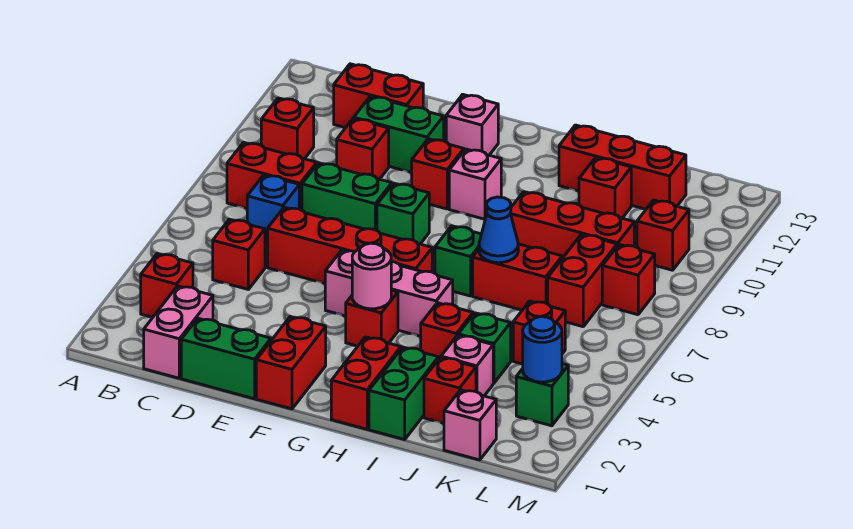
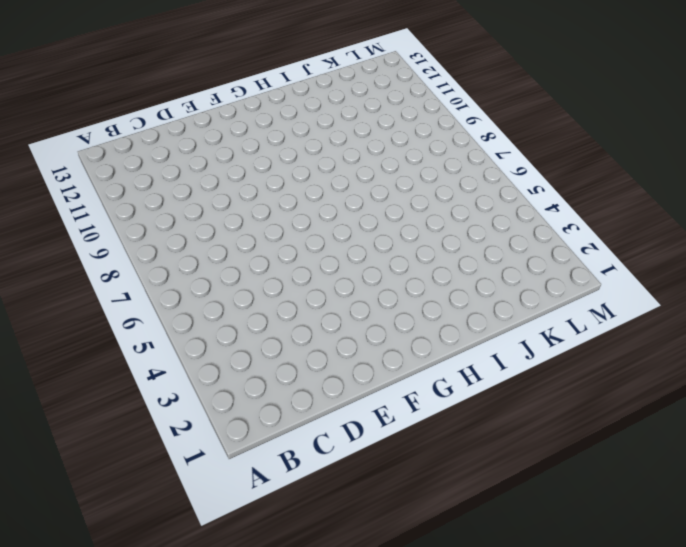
none -> red brick B3 level 1
none -> red brick B8:C8 level 1
none -> red brick B10 level 1
none -> pink brick C1:C2 level 1

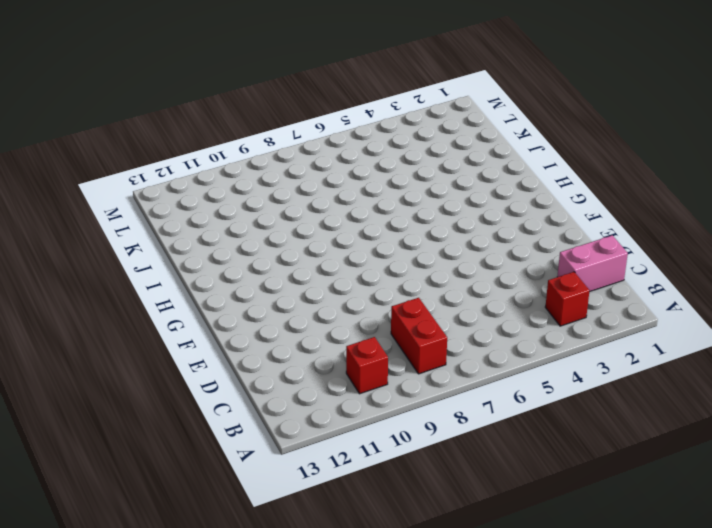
none -> red brick C5 level 1
none -> blue brick C7 level 1
none -> red brick C12:D12 level 1
none -> green brick D1:E1 level 1

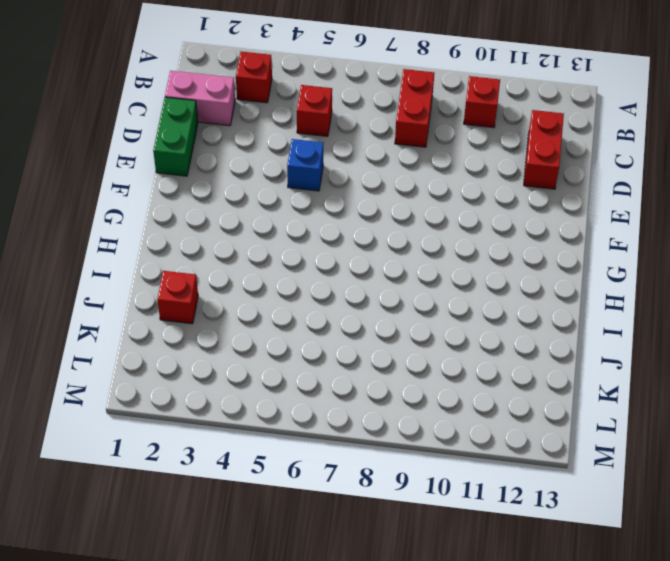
blue brick E5 level 1 -> blue brick C7 level 1
none -> red brick D6:G6 level 1
none -> green brick D8:E8 level 1
none -> red brick D10 level 1
none -> green brick D11:E11 level 1

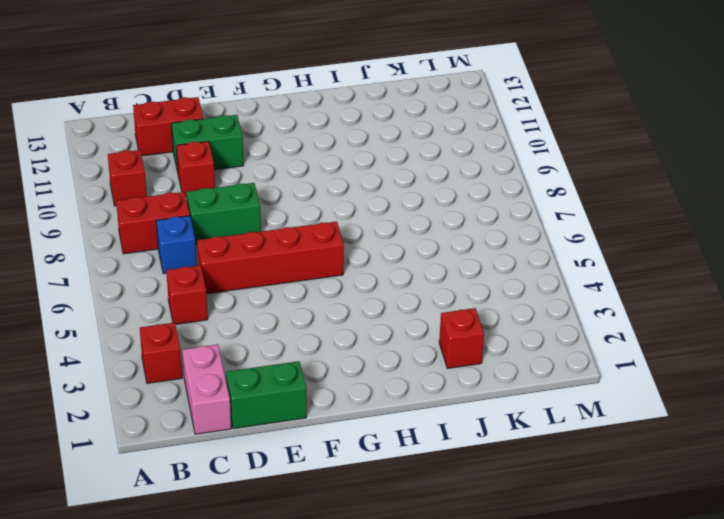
none -> red brick F1:F2 level 1
none -> pink brick F5:H5 level 1
none -> green brick F8 level 1
none -> red brick F10 level 1

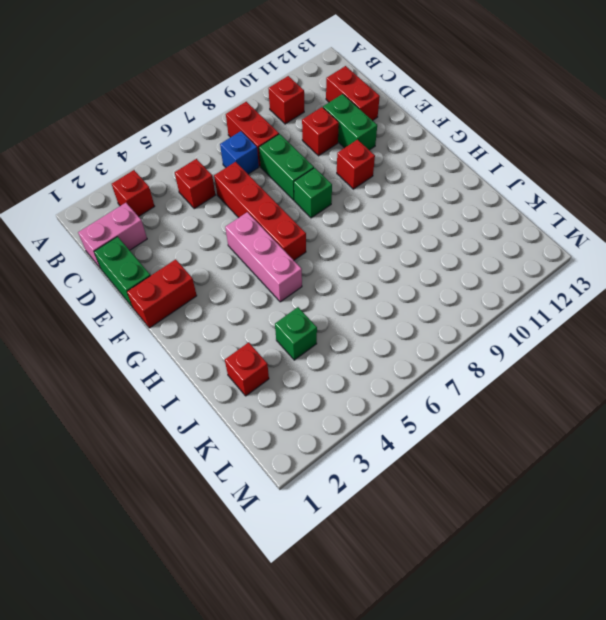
none -> pink brick F12 level 1
none -> red brick G4 level 1
none -> pink brick G10 level 1
none -> red brick H1:H2 level 1

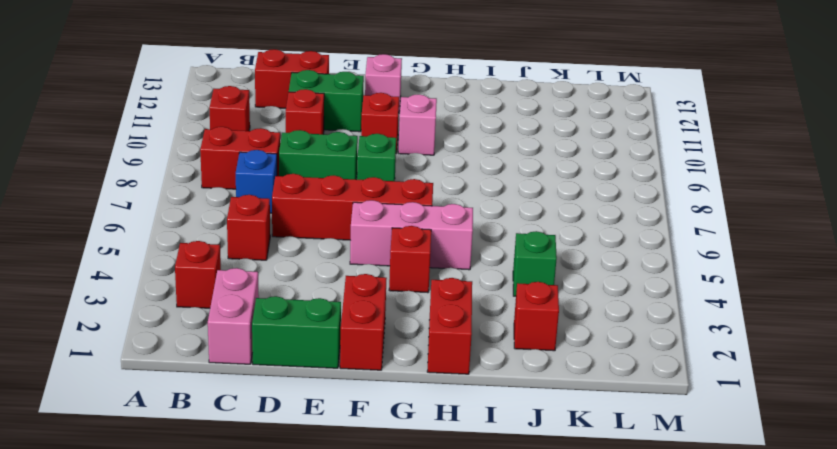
none -> green brick H7 level 1
none -> green brick I1:I2 level 1
none -> red brick I4 level 1
none -> red brick I7:J7 level 1

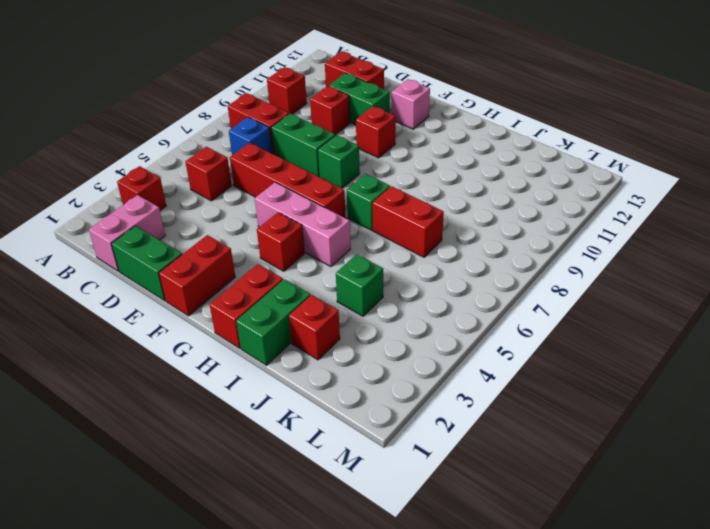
none -> pink brick G10 level 1
none -> red brick I4 level 1
none -> red brick I9:K9 level 1
none -> red brick I12:K12 level 1

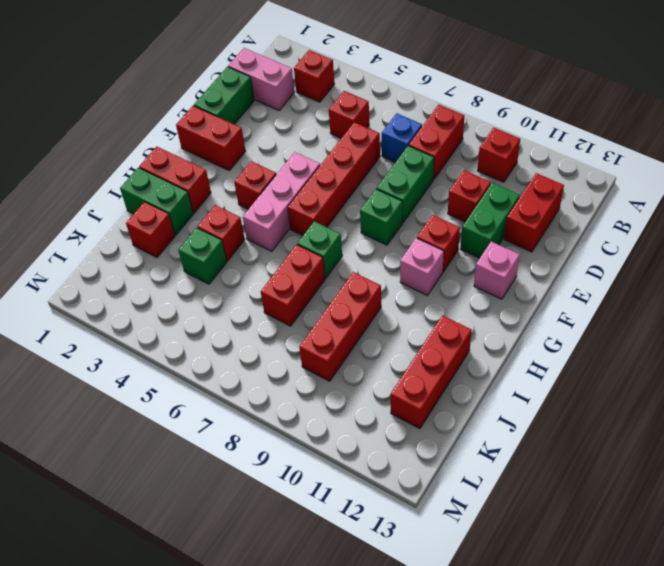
none -> pink brick J3 level 1
none -> red brick J11 level 1
none -> pink brick K1 level 1
none -> red brick K5 level 1

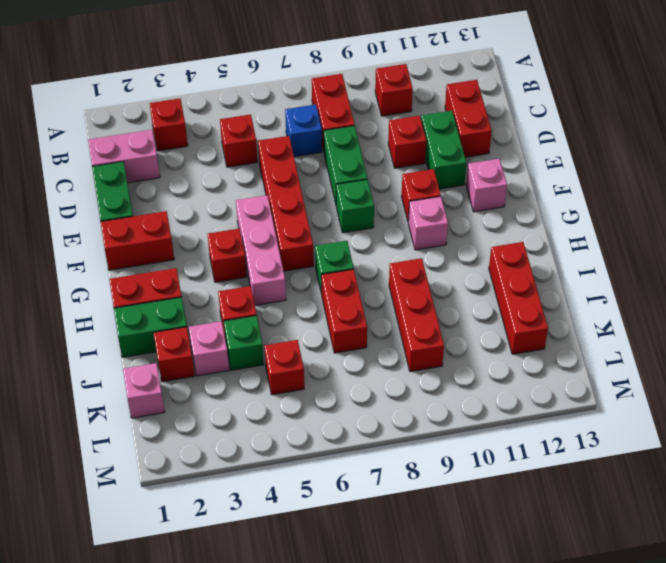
none -> red brick J11 level 1
none -> red brick K7:K8 level 1
none -> green brick L3 level 1
none -> red brick L8 level 1

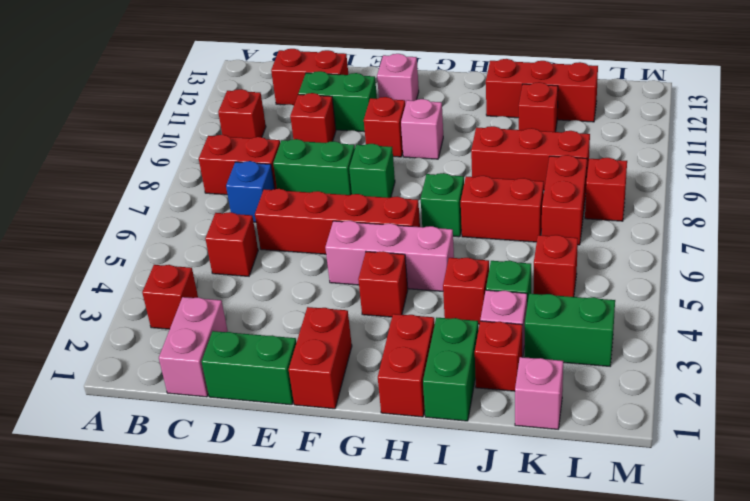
green brick K3:L3 level 1 -> green brick L3 level 1
none -> red brick L10 level 1
none -> pink round brick G4 level 2
none -> blue cone I7 level 2
none -> blue round brick L3 level 2

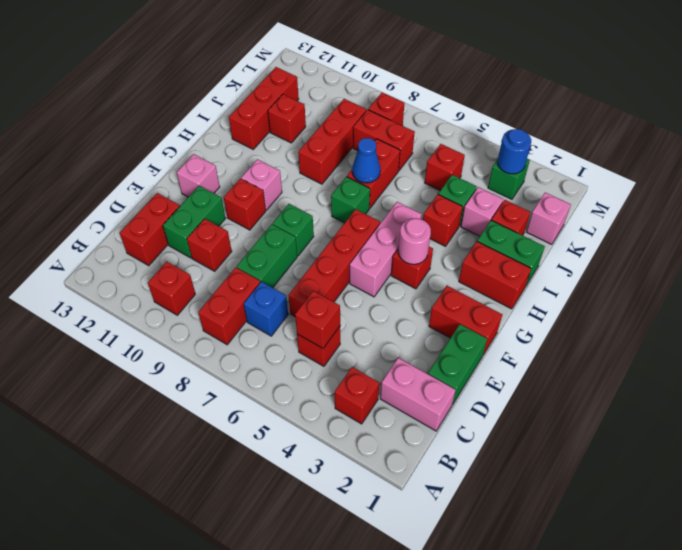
red brick C5 level 2 -> red brick L10 level 1

